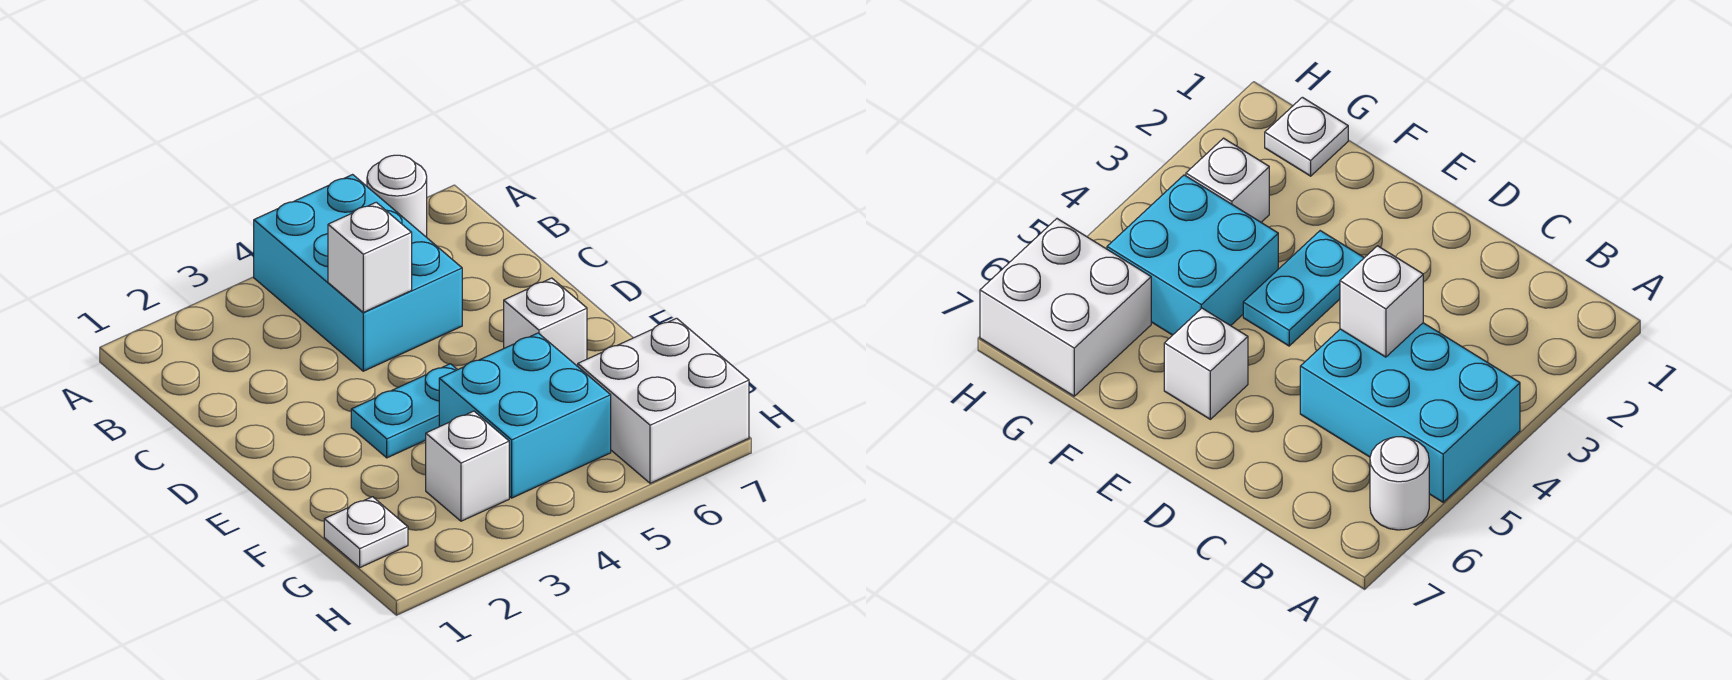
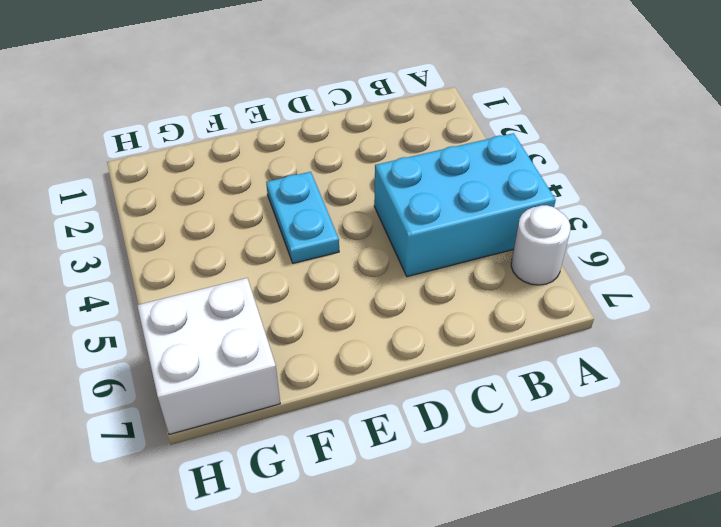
none -> white brick E6 level 1
none -> cyan brick F4:G5 level 1

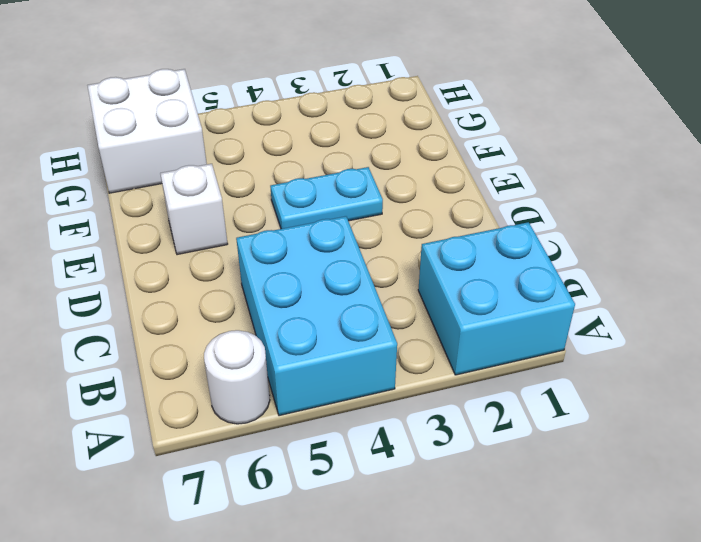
cyan brick A1:B2 level 1 -> cyan brick F4:G5 level 1
none -> white plate G1 level 1
none -> white brick G3 level 1

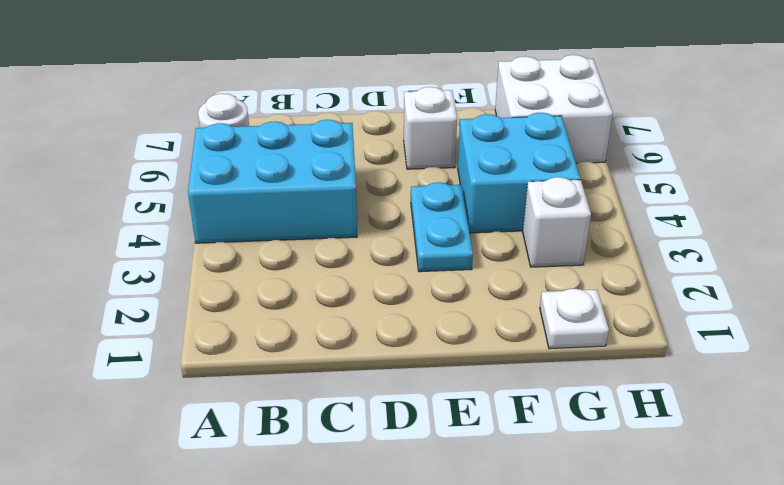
none -> white brick C4 level 2

